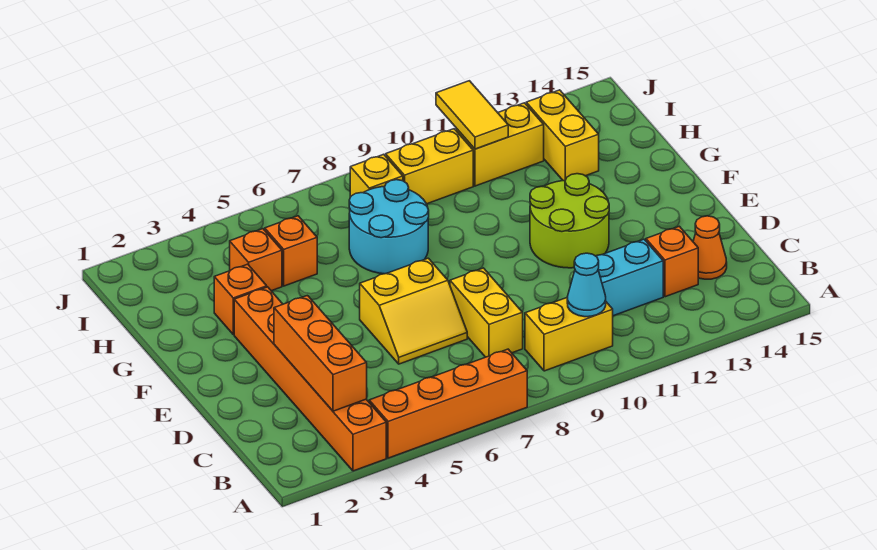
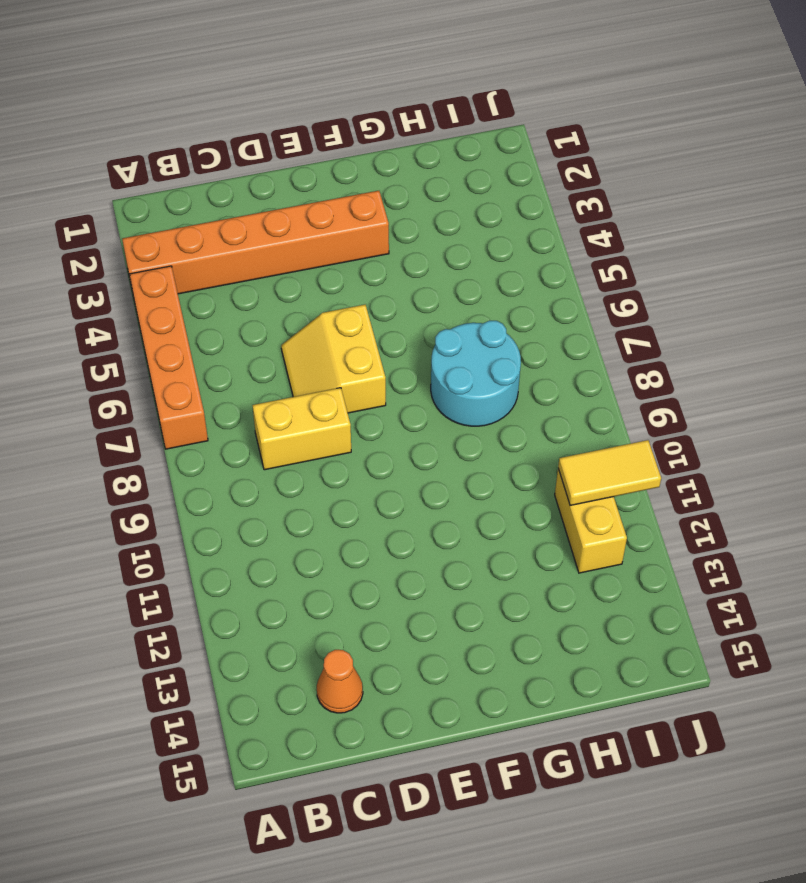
none -> yellow brick B9:B10 level 1
none -> cyan brick C11:C12 level 1
none -> orange brick C13 level 1

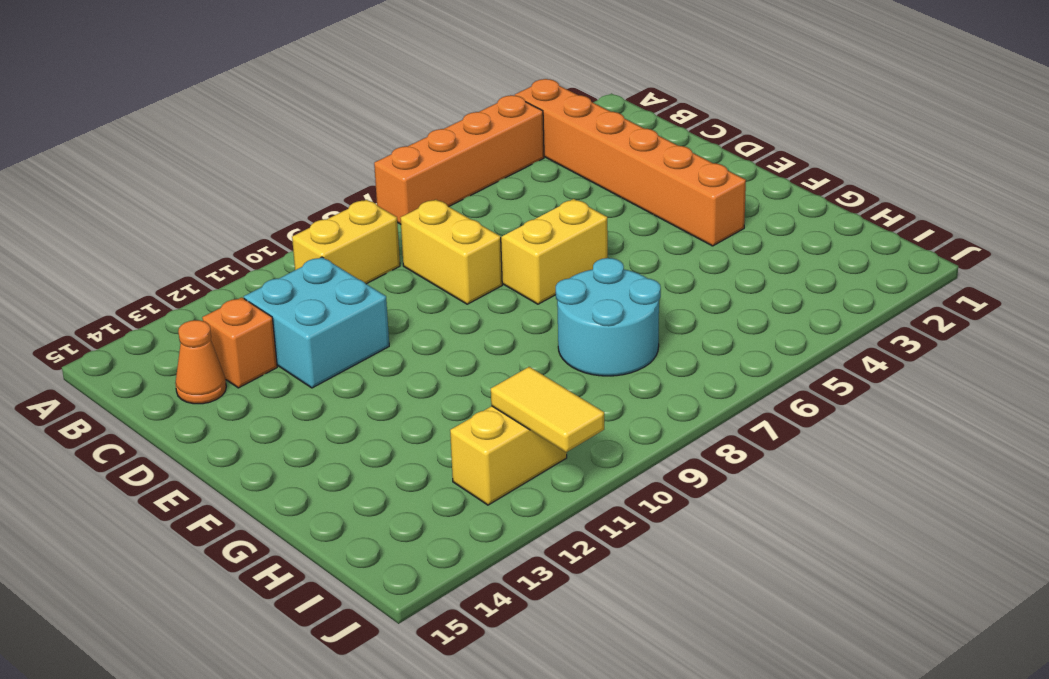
cyan brick C11:D12 level 1 -> cyan brick C11:C12 level 1
none -> lime round brick E11:F12 level 1
none -> orange brick G3 level 1
none -> orange brick H4 level 1

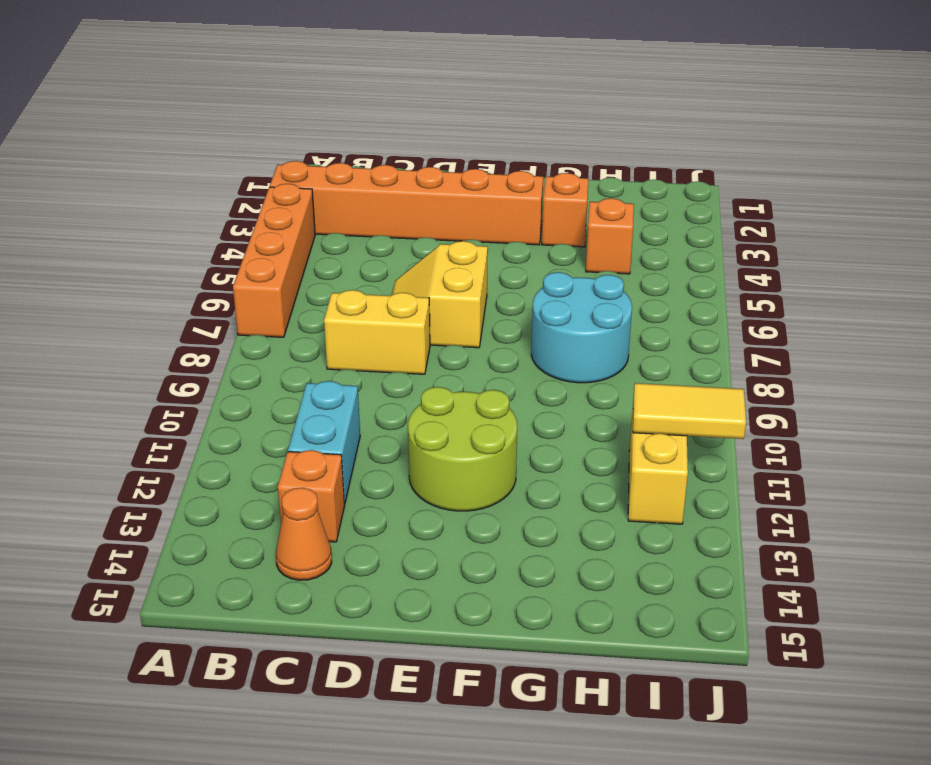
none -> yellow brick B9:B10 level 1
none -> orange brick H5 level 1
none -> yellow brick H13:I13 level 1

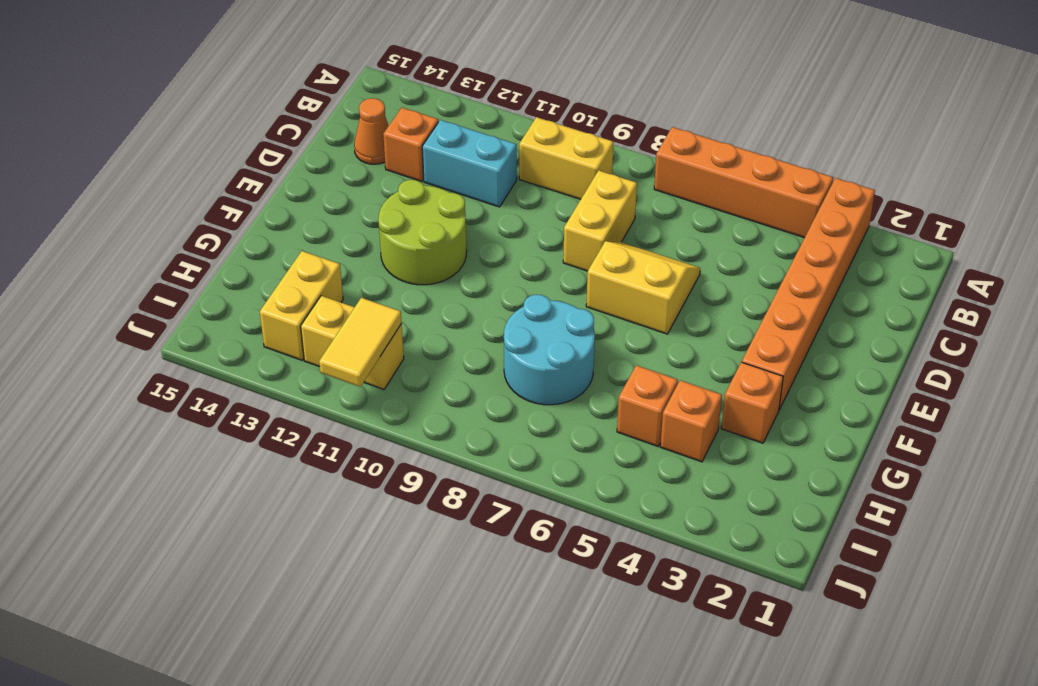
none -> yellow brick I8 level 1
none -> yellow brick I9:I10 level 1
none -> orange brick B3:D3 level 2

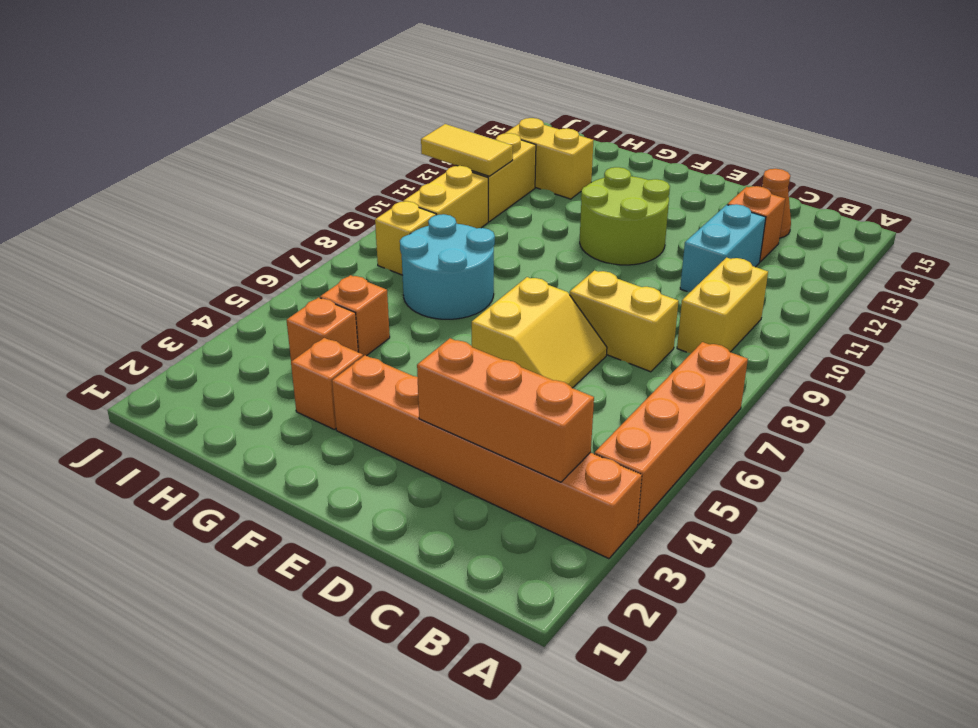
none -> cyan cone B10 level 2

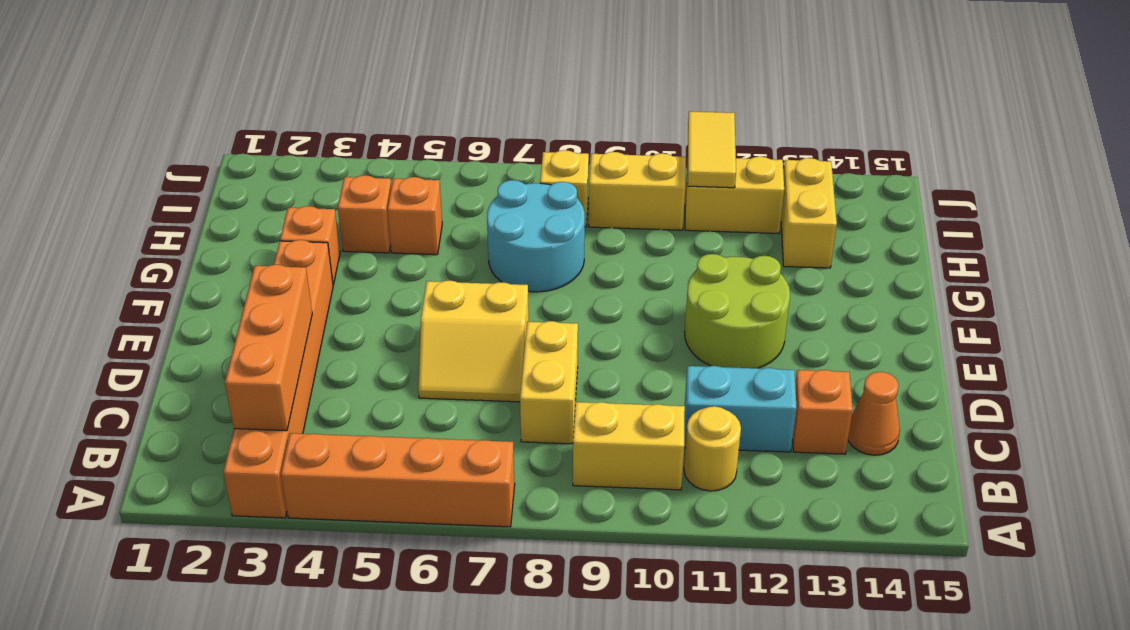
yellow round brick B11 level 1 -> none
none -> cyan cone B10 level 2

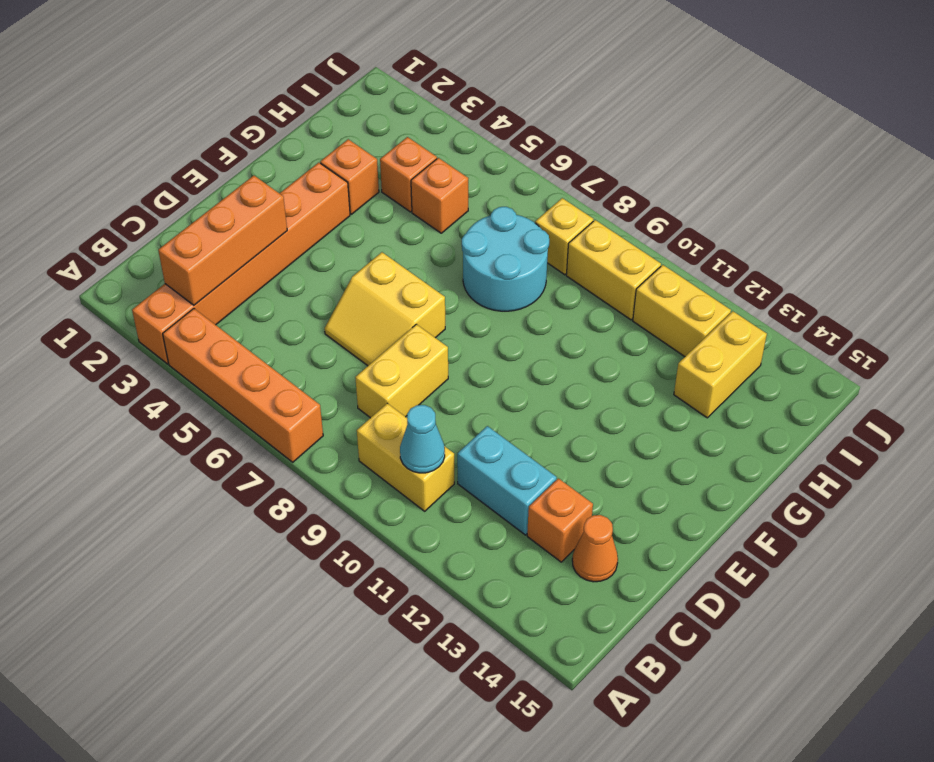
none -> lime round brick E11:F12 level 1
none -> yellow tile I11:J11 level 2

